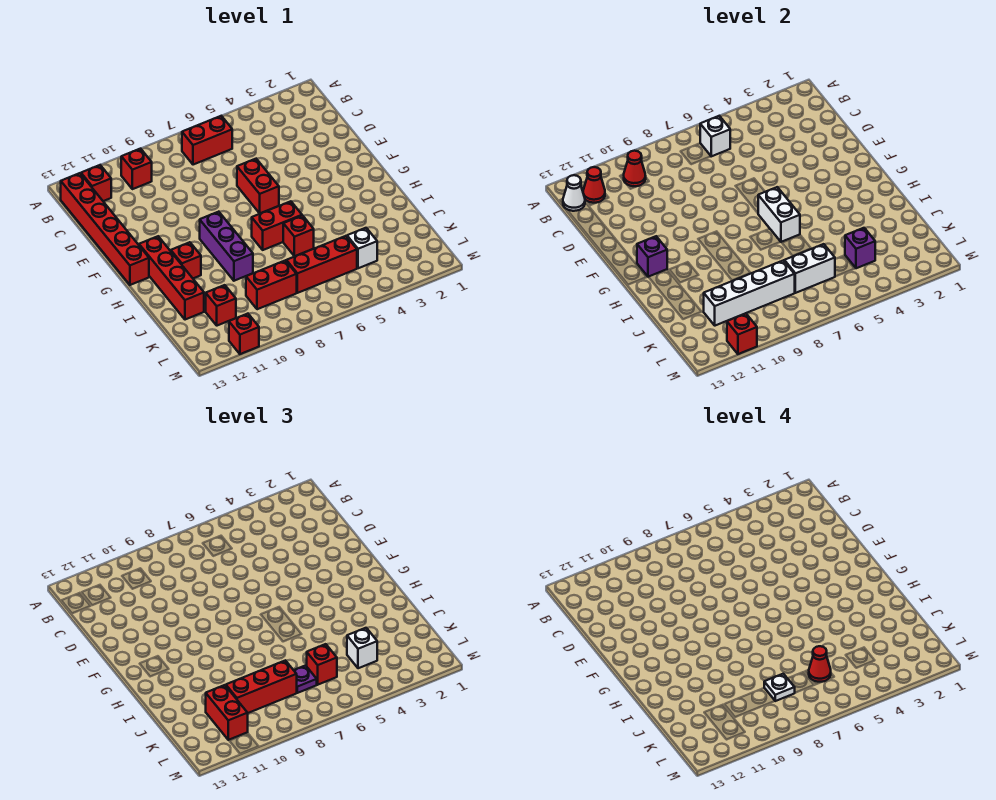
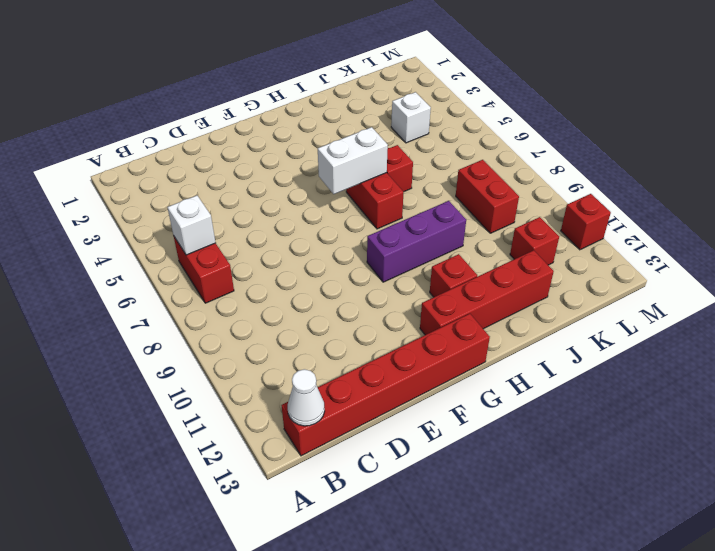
none -> red brick B10 level 1
none -> red brick B12 level 1
none -> red brick E6:F6 level 1
none -> red brick K5:K7 level 1

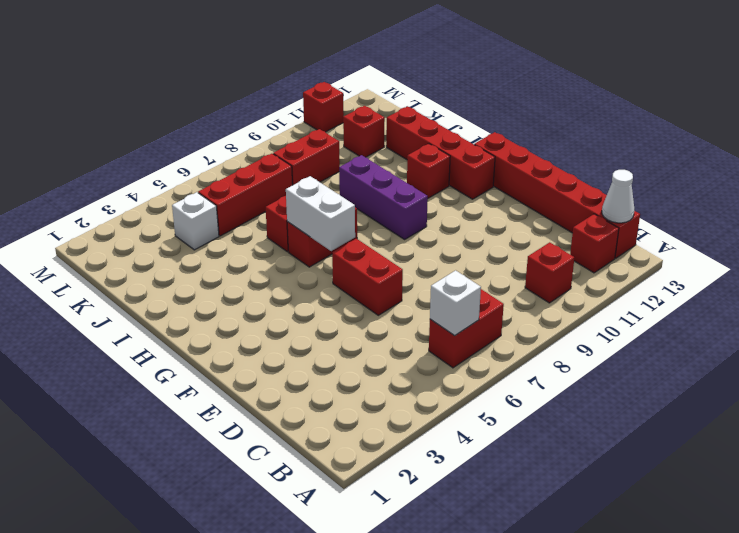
none -> red cone B10 level 2
none -> red cone B12 level 2
none -> purple brick G12 level 2
none -> purple brick K4 level 2

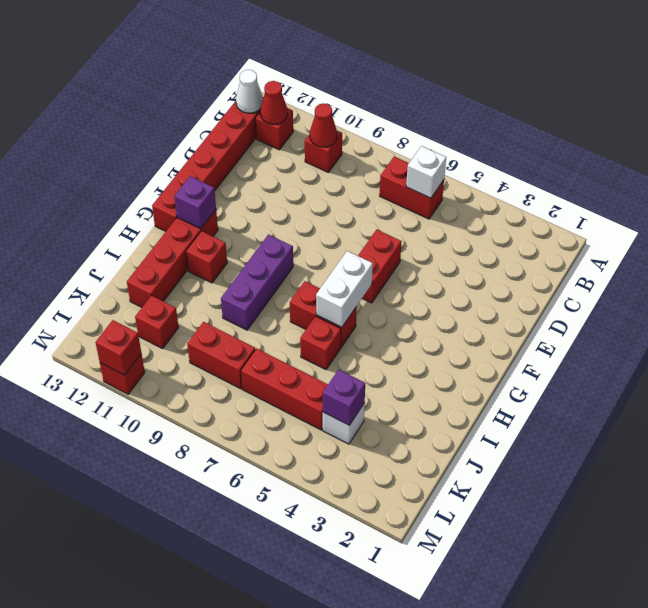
none -> white brick K6:K7 level 2
none -> white brick K8:K11 level 2
none -> white brick K4 level 3
none -> red brick K6 level 3

